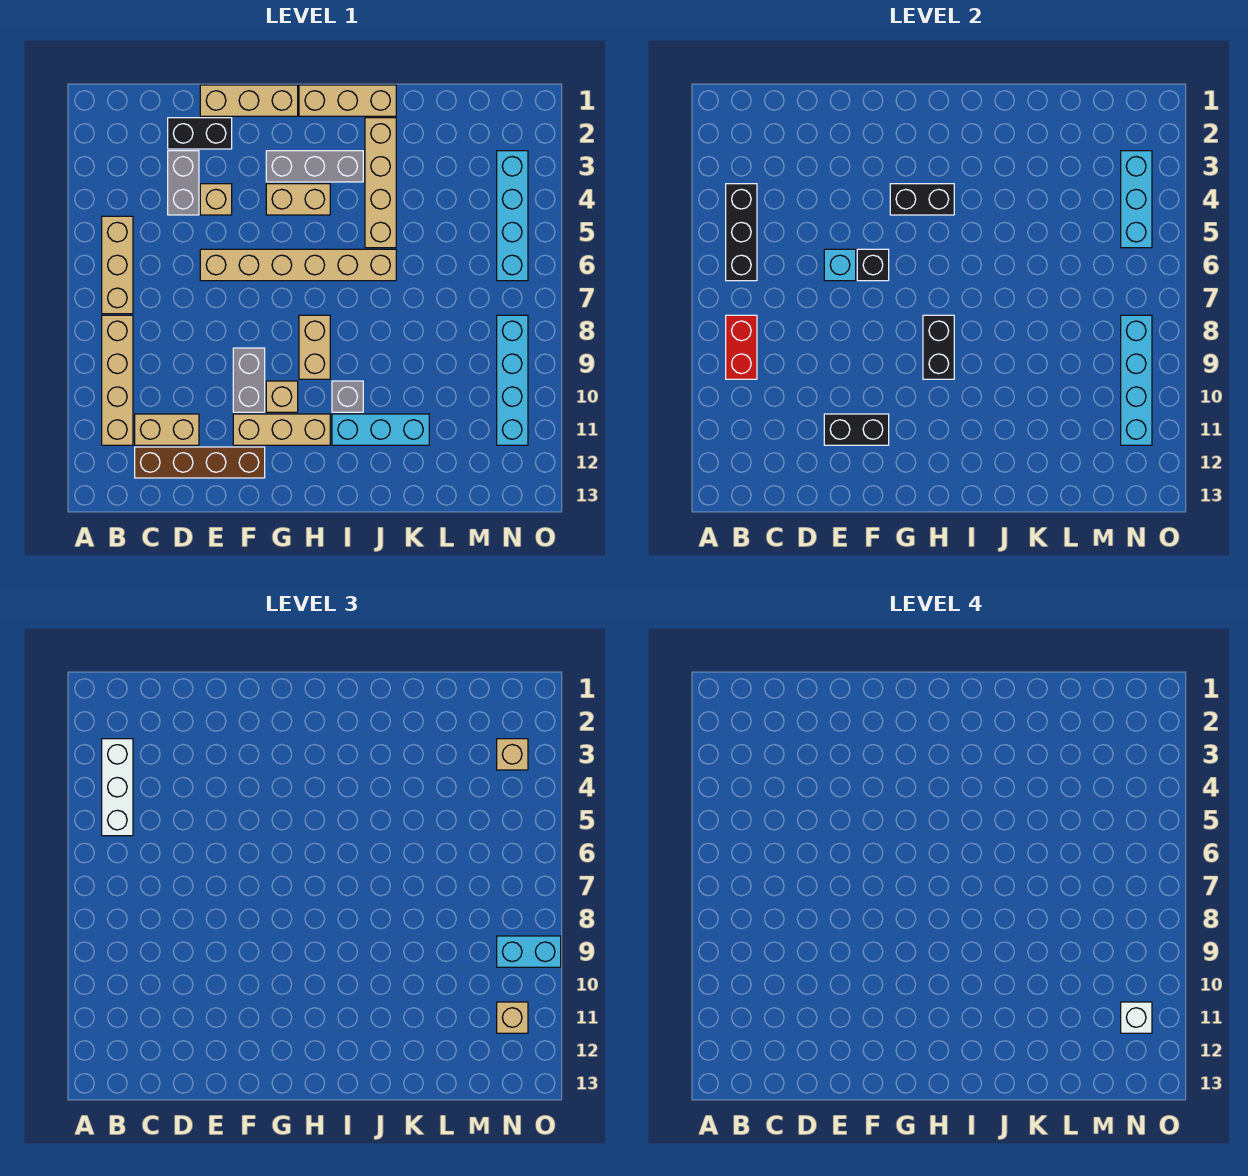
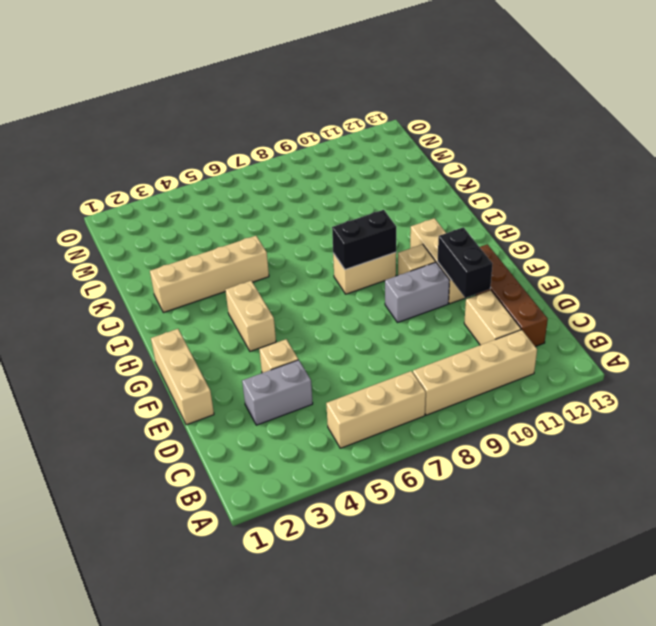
none -> black brick D2:E2 level 1
none -> tan brick E6:J6 level 1
none -> grey brick G3:I3 level 1
none -> tan brick H1:J1 level 1

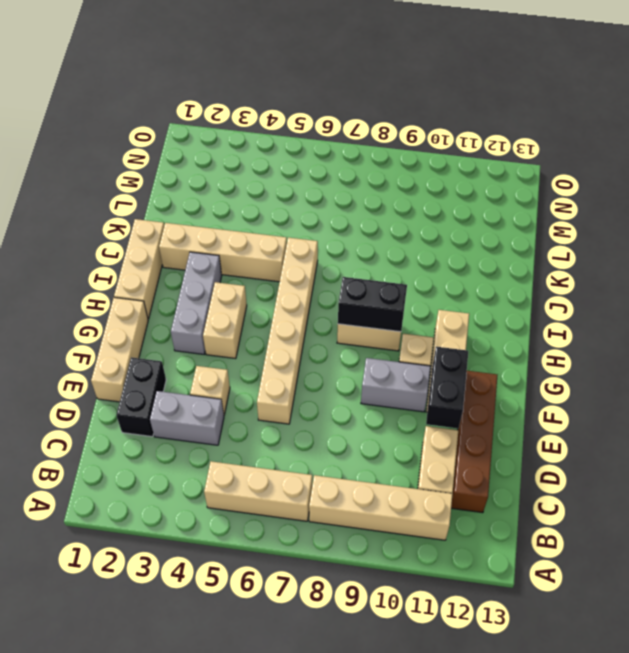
none -> grey brick I10 level 1
none -> cyan brick I11:K11 level 1
none -> cyan brick N3:N6 level 1
none -> cyan brick N8:N11 level 1

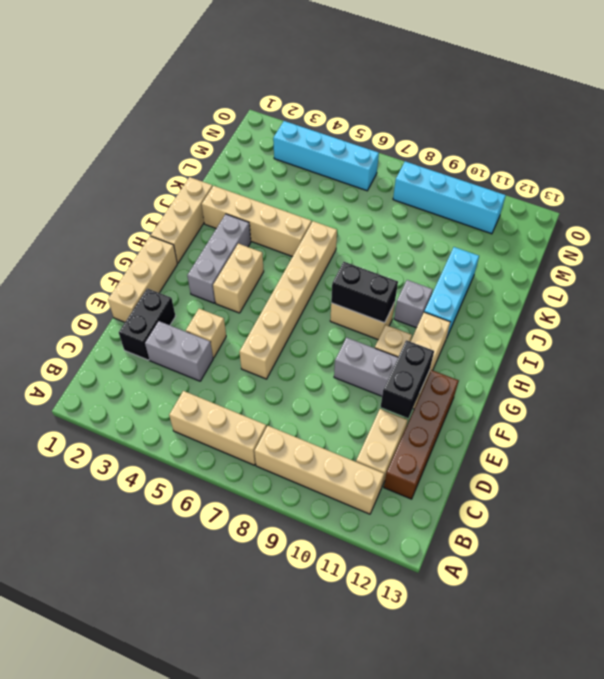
none -> black brick B4:B6 level 2
none -> red brick B8:B9 level 2
none -> cyan brick E6 level 2
none -> black brick F6 level 2

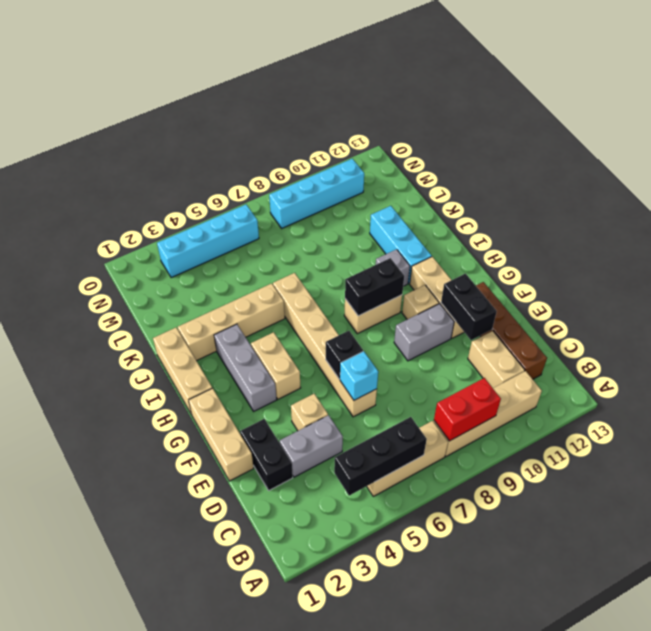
none -> black brick G4:H4 level 2
none -> cyan brick N3:N5 level 2
none -> cyan brick N8:N11 level 2
none -> white brick B3:B5 level 3

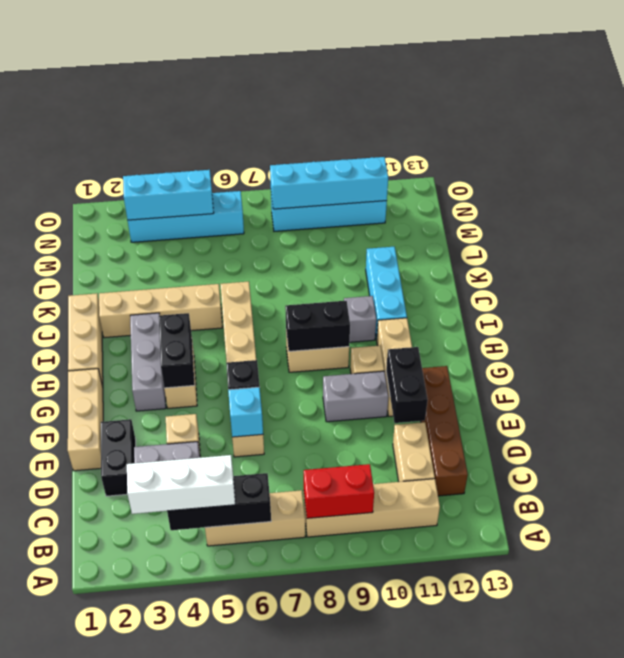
none -> tan brick N3 level 3
none -> cyan brick N9:O9 level 3
none -> tan brick N11 level 3
none -> white brick N11 level 4

